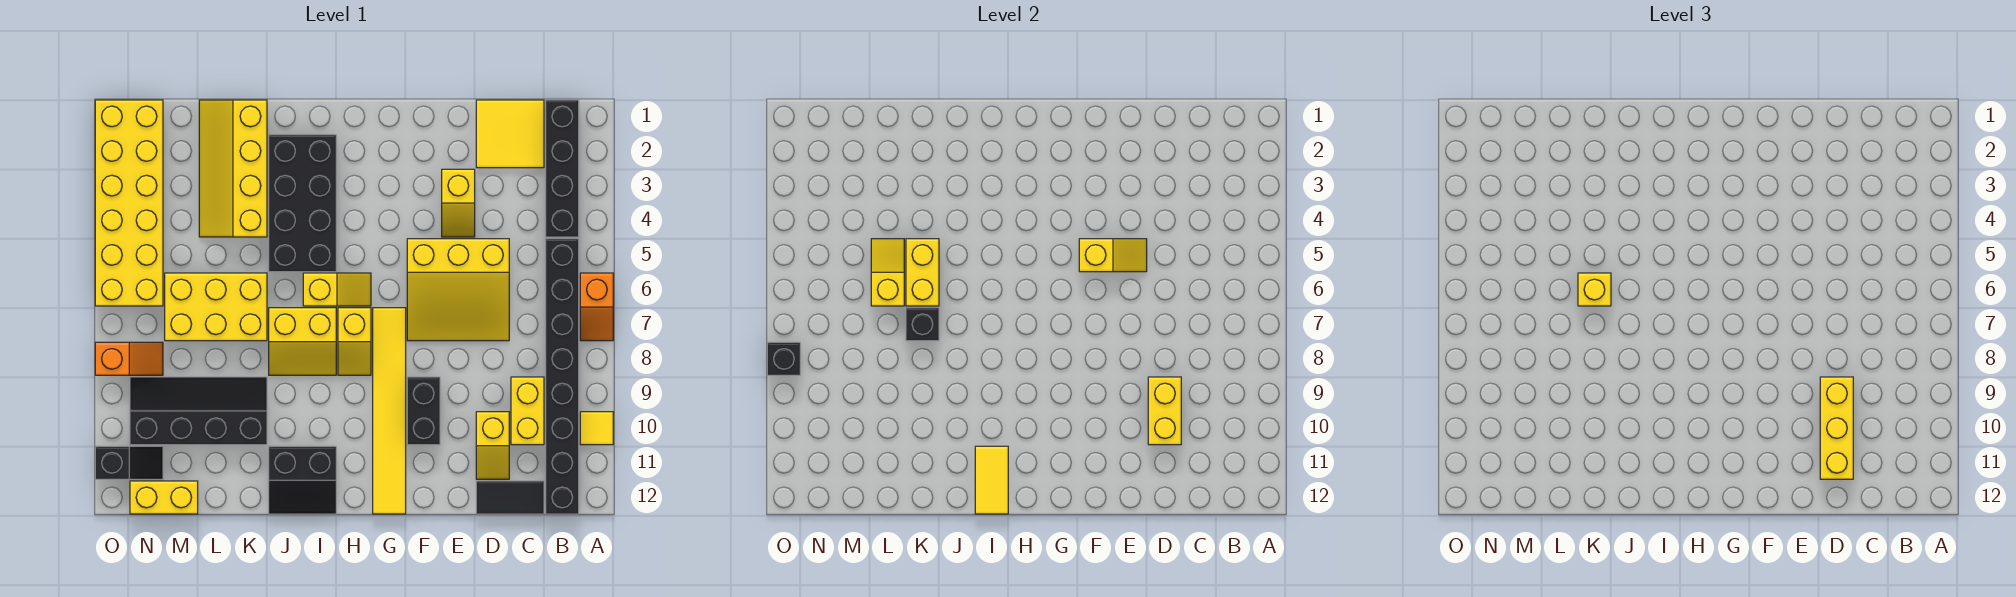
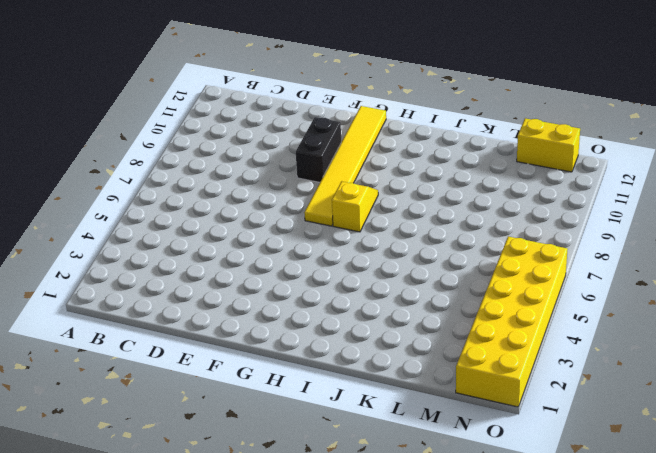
none -> orange slope A6:A7 level 1 top 6
none -> yellow tile A10 level 1
none -> black brick B1:B4 level 1
none -> black brick B5:B12 level 1

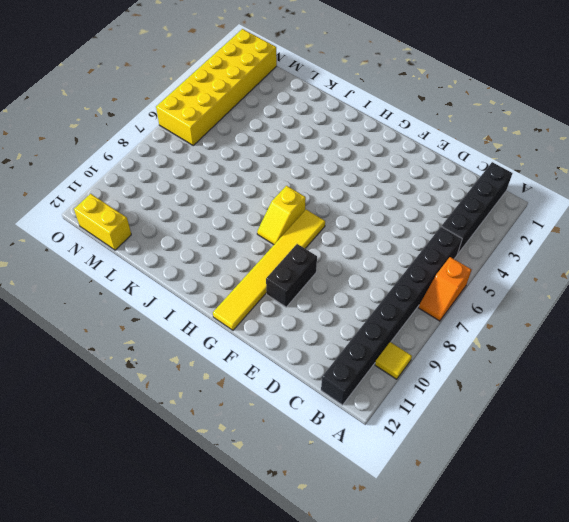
none -> yellow tile C1:D2 level 1
none -> yellow brick C9:C10 level 1
none -> black tile C12:D12 level 1
none -> yellow slope D5:F7 level 1 top 5

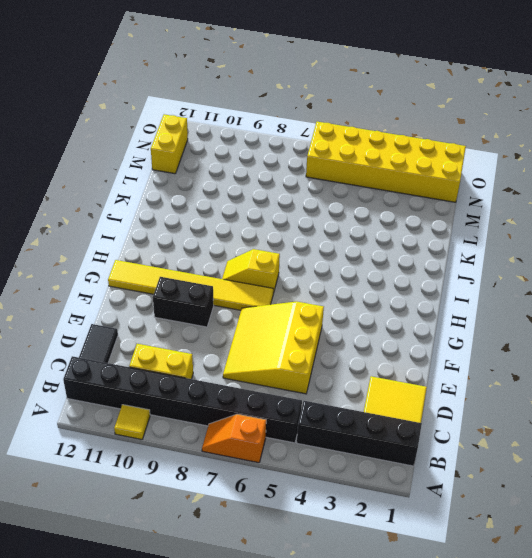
none -> yellow slope D10:D11 level 1 top 10
none -> yellow slope E3:E4 level 1 top 3
none -> yellow slope H6:I6 level 1 top I
none -> black brick I2:J5 level 1

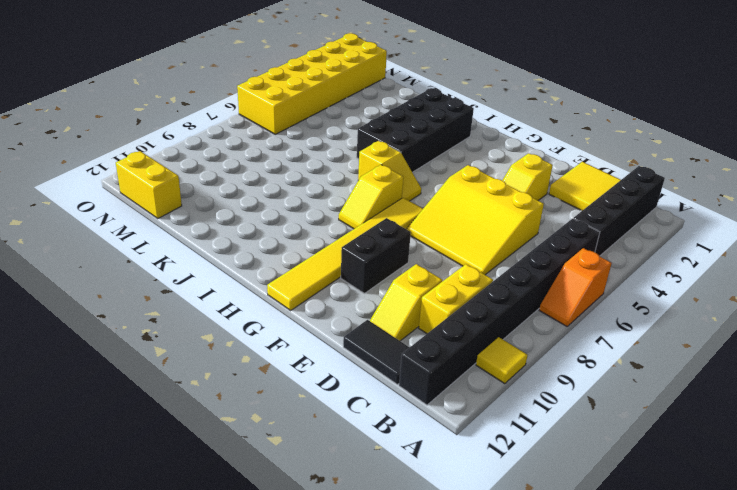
none -> yellow slope I7:J8 level 1 top 7
none -> black slope I11:J12 level 1 top 11
none -> yellow slope K1:L4 level 1 top K
none -> yellow brick K6:M7 level 1

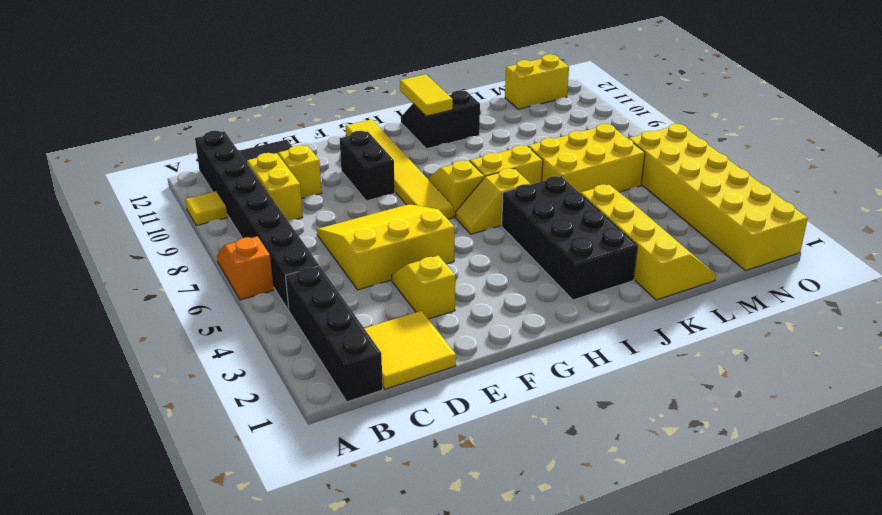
none -> black slope K9:N10 level 1 top 10
none -> orange slope N8:O8 level 1 top O
none -> black slope N11:O11 level 1 top O
none -> yellow brick D9:D10 level 2

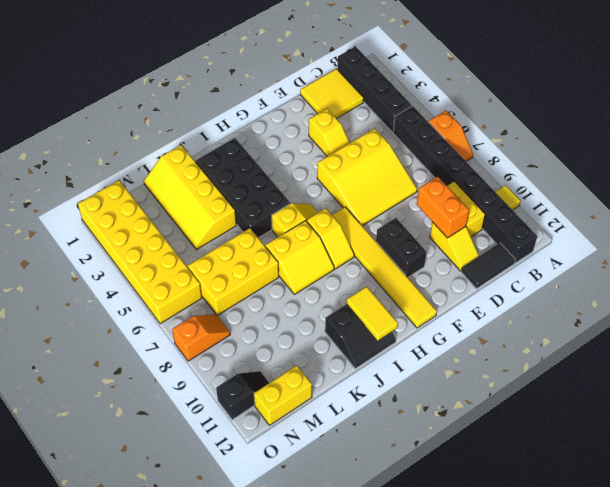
orange brick D9:D10 level 2 -> yellow brick D9:D10 level 2
none -> black slope K9:N10 level 1 top 10
none -> yellow slope E5:F5 level 2 top F
none -> yellow brick K5:K6 level 2
none -> black brick K7 level 2

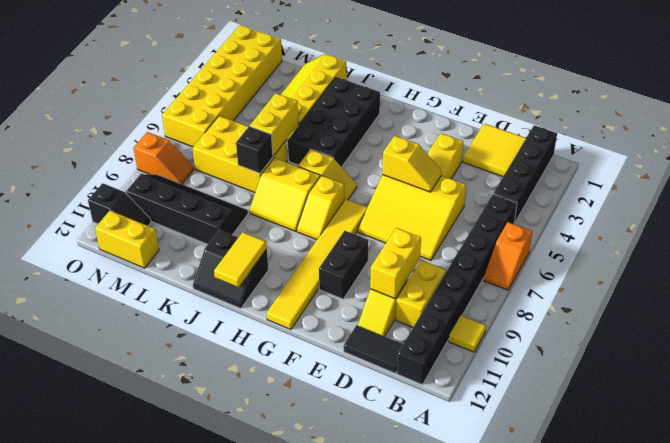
none -> yellow slope L5:L6 level 2 top 6
none -> black brick O8 level 2
none -> yellow brick D9:D11 level 3
none -> yellow brick K6 level 3

